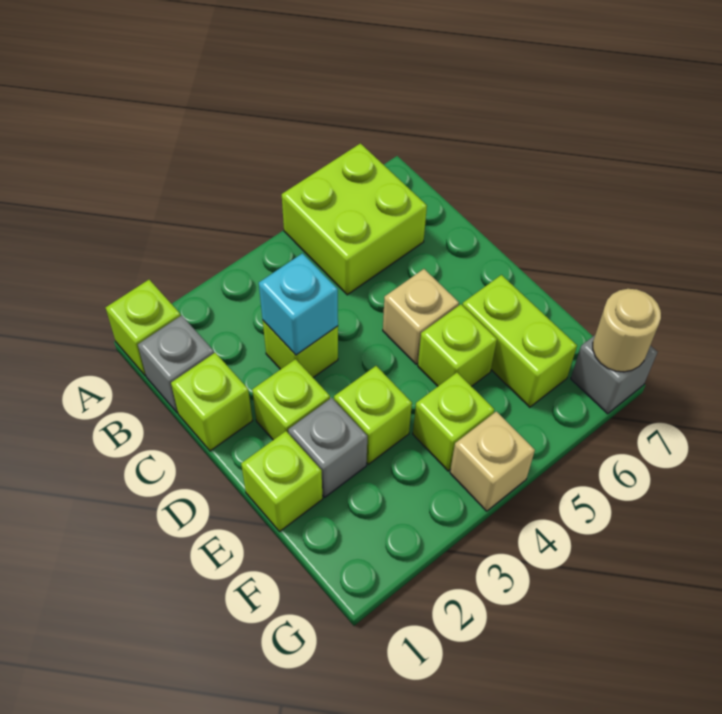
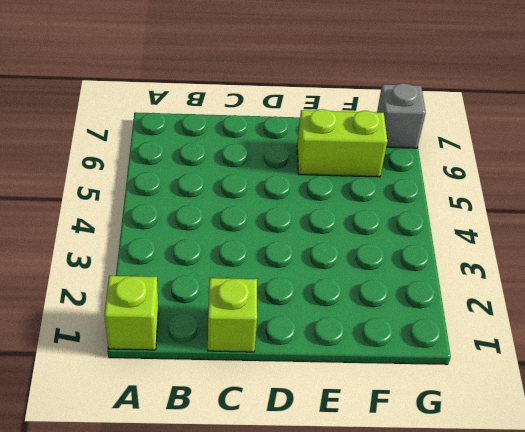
none -> lime brick A5:B6 level 1
none -> grey brick B1 level 1
none -> lime brick C3 level 1

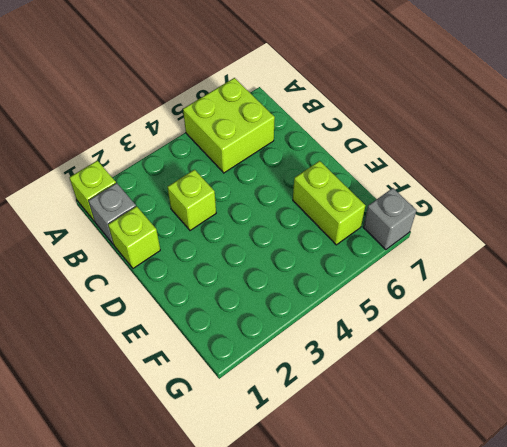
none -> lime brick D2 level 1
none -> tan brick D5 level 1
none -> lime brick E1 level 1

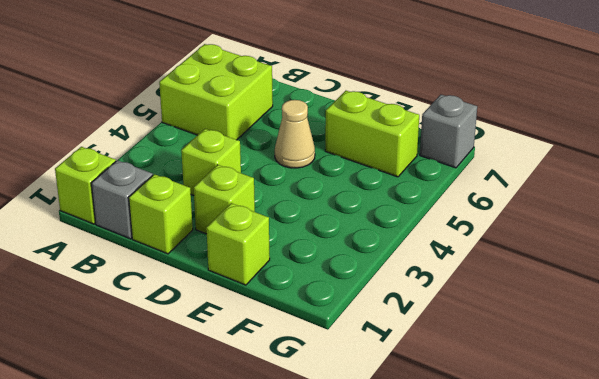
tan cone D5 level 1 -> tan brick D5 level 1
none -> grey brick E2 level 1
none -> lime brick E3 level 1
none -> lime brick E5 level 1

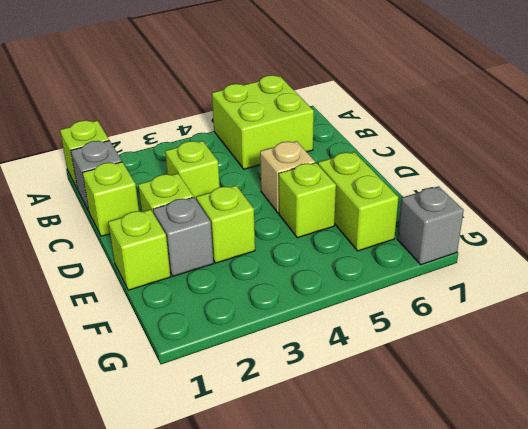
none -> lime brick F4 level 1
none -> tan brick G4 level 1
none -> cyan brick C3 level 2

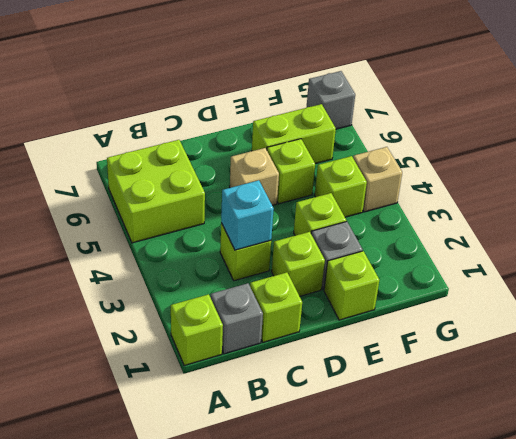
none -> tan round brick G7 level 2

